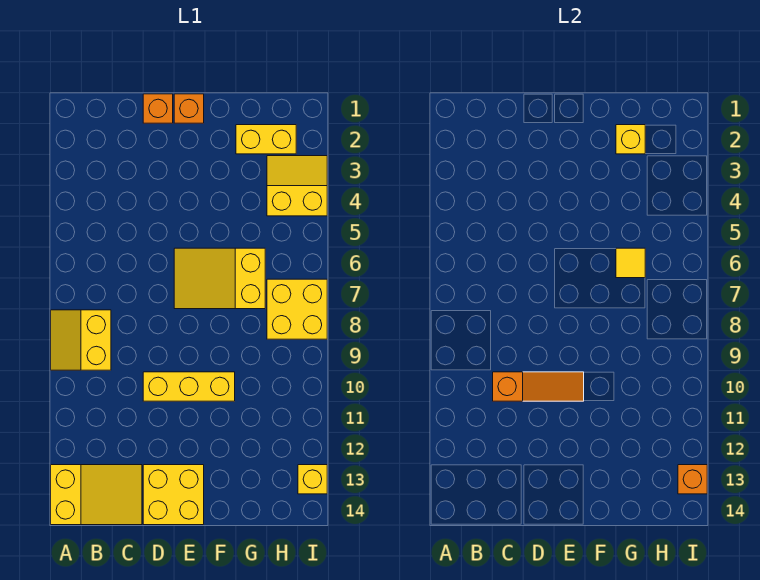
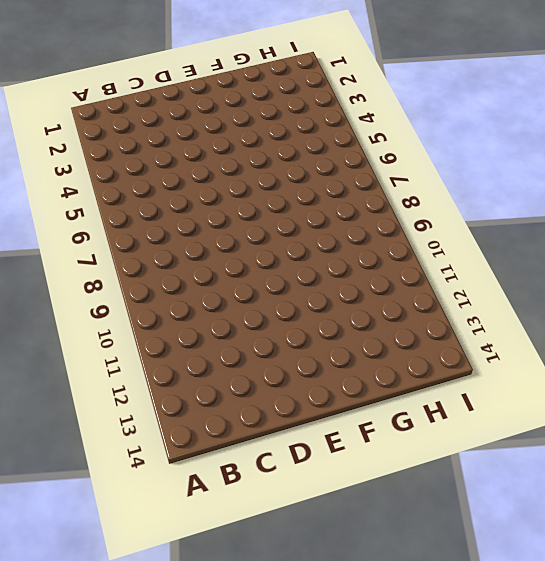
none -> yellow slope A8:B9 level 1 top B
none -> yellow slope A13:C14 level 1 top A
none -> orange brick D1 level 1

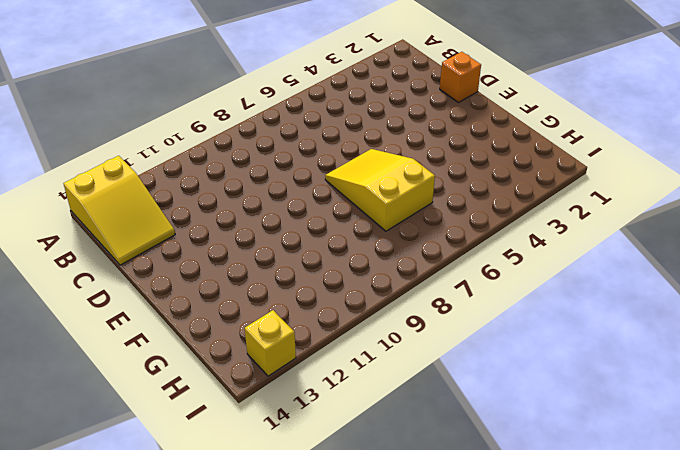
none -> yellow slope A8:B9 level 1 top B
none -> yellow brick D10:F10 level 1
none -> yellow brick D13:E14 level 1

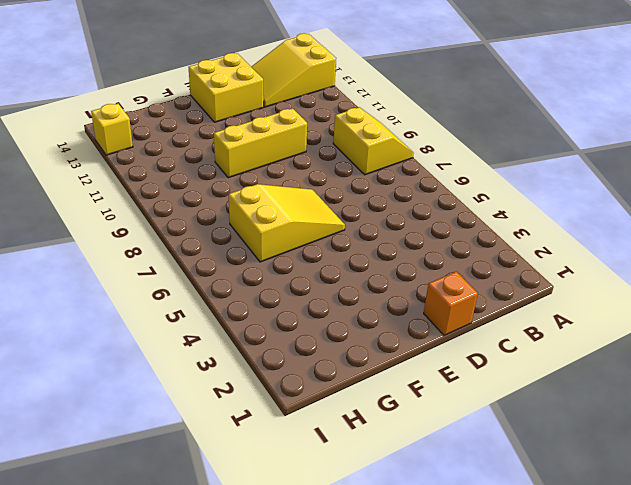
none -> orange brick E1 level 1
none -> yellow brick G2:H2 level 1
none -> yellow slope H3:I4 level 1 top 4

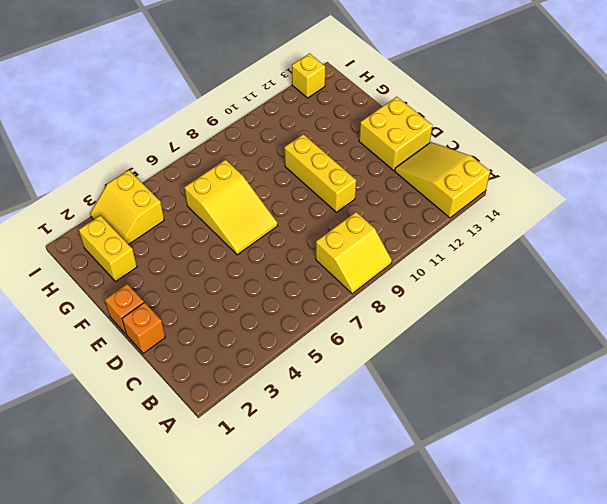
none -> yellow brick H7:I8 level 1
none -> orange slope C10:E10 level 2 top C
none -> yellow brick G2 level 2

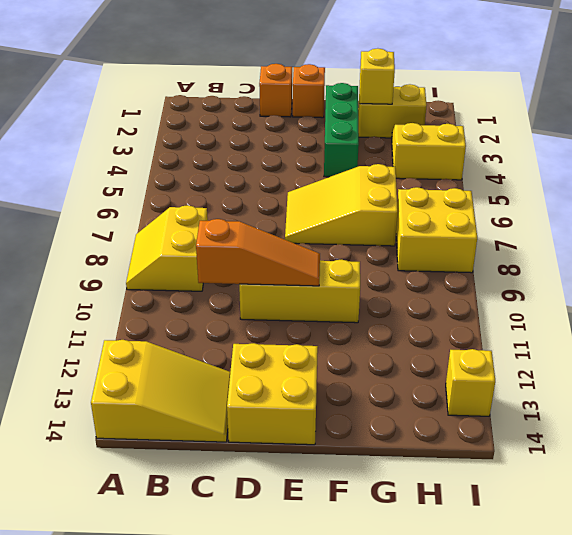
green brick F2:F4 level 1 -> none
none -> yellow tile G6 level 2
none -> orange brick I13 level 2

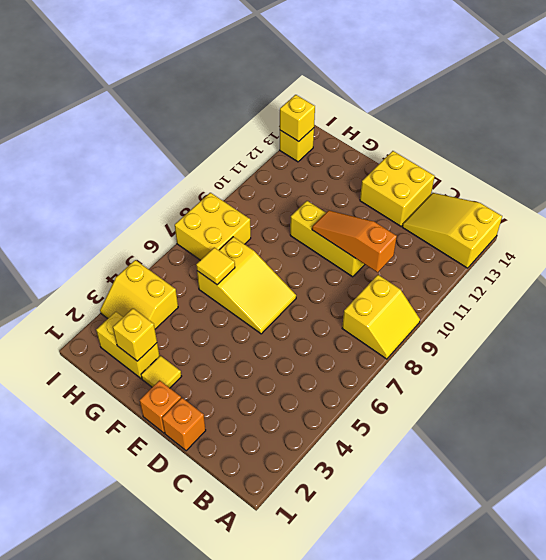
yellow tile F2 level 1 -> none
yellow brick I13 level 2 -> orange brick I13 level 2

